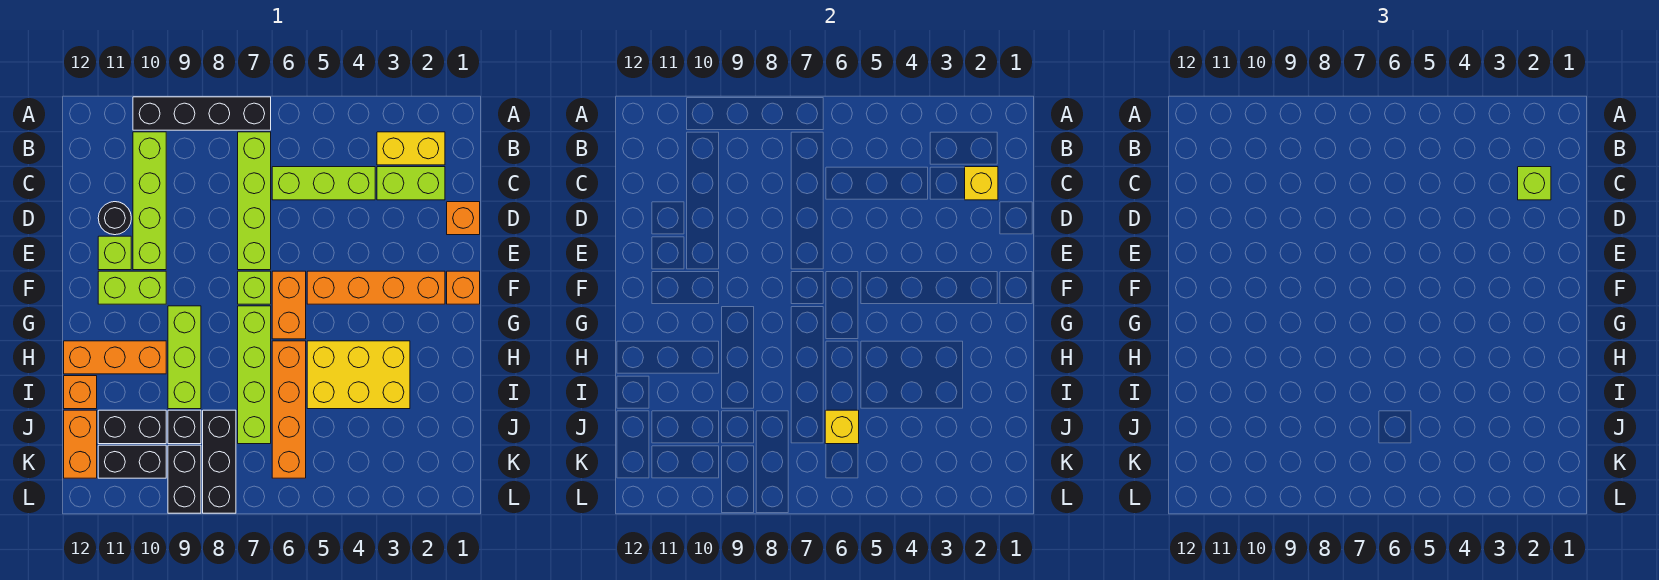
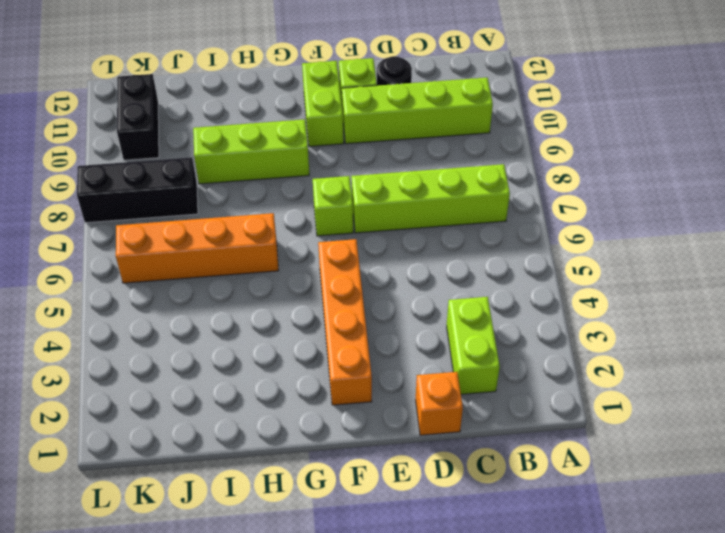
none -> black brick A7:A10 level 1
none -> yellow brick B2:B3 level 1
none -> lime brick C4:C6 level 1

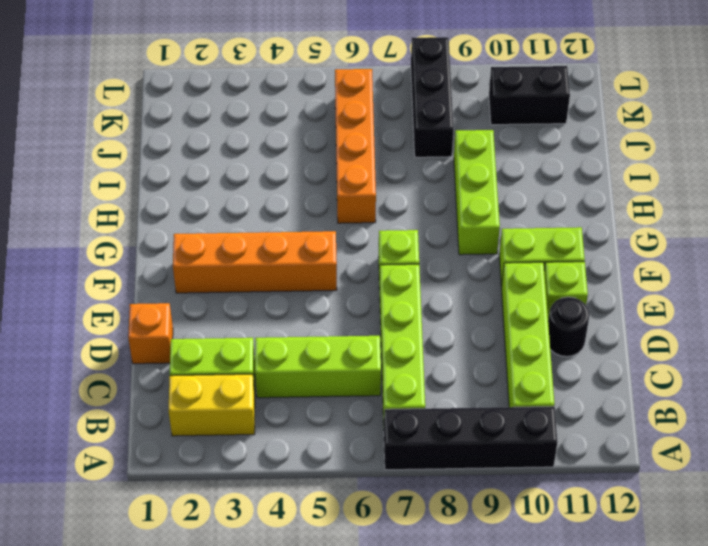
none -> orange brick F1 level 1
none -> orange brick F6:G6 level 1
none -> lime brick G7:J7 level 1

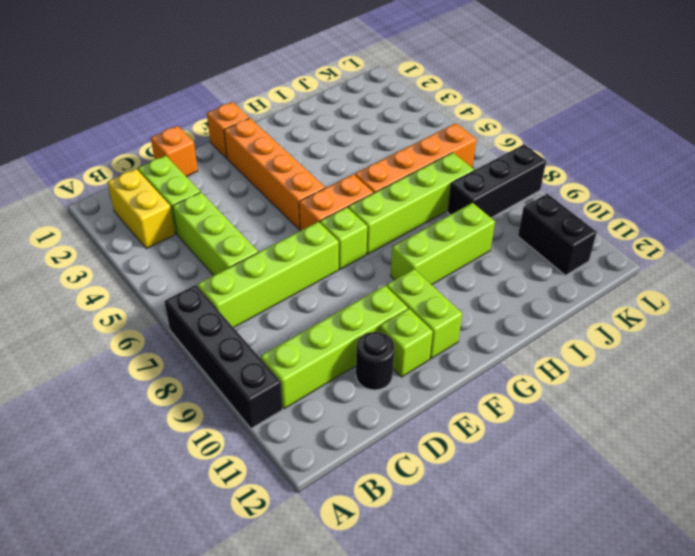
none -> yellow brick H3:I5 level 1
none -> orange brick H10:H12 level 1
none -> orange brick I12 level 1

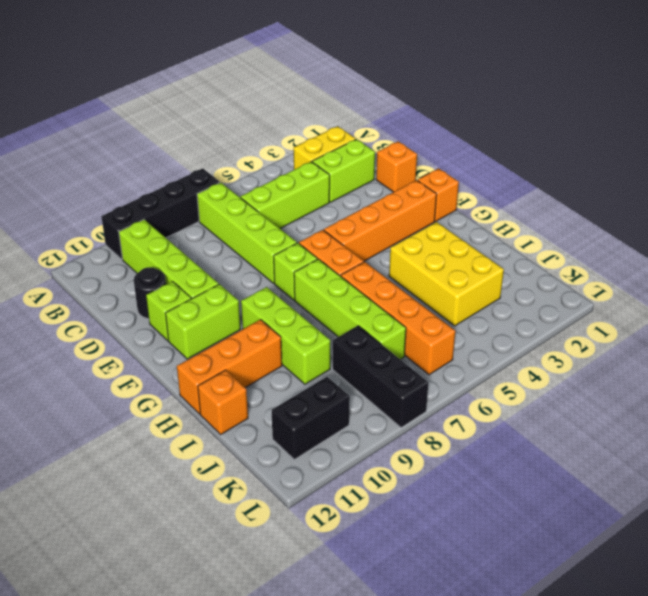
yellow brick H3:J4 level 1 -> yellow brick H3:I5 level 1
none -> black brick J9 level 1
none -> black brick J10:J11 level 1
none -> orange brick J12:K12 level 1

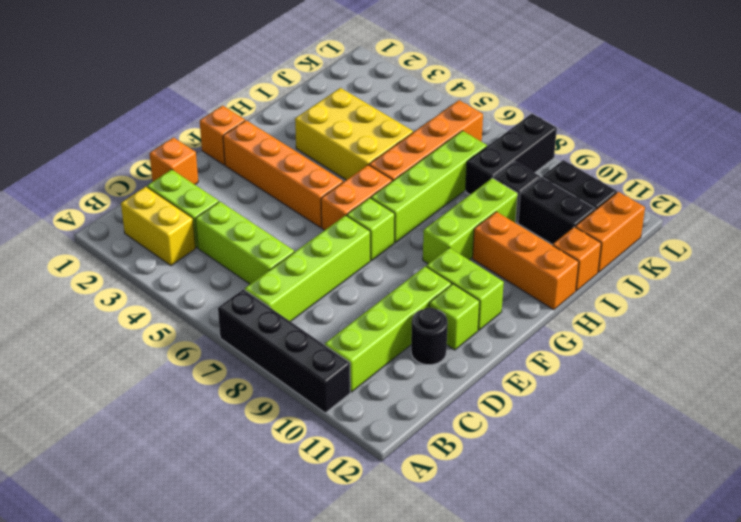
none -> black brick K9:L9 level 1
none -> yellow brick C2 level 2
none -> yellow brick J6 level 2

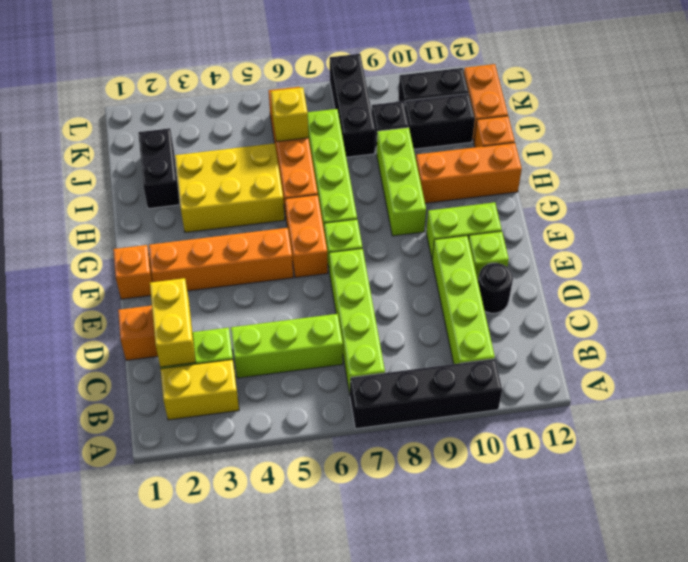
yellow brick C2:D2 level 2 -> yellow brick C2 level 2
black brick I2:J2 level 1 -> black brick K9:L9 level 1
none -> lime brick C2 level 3

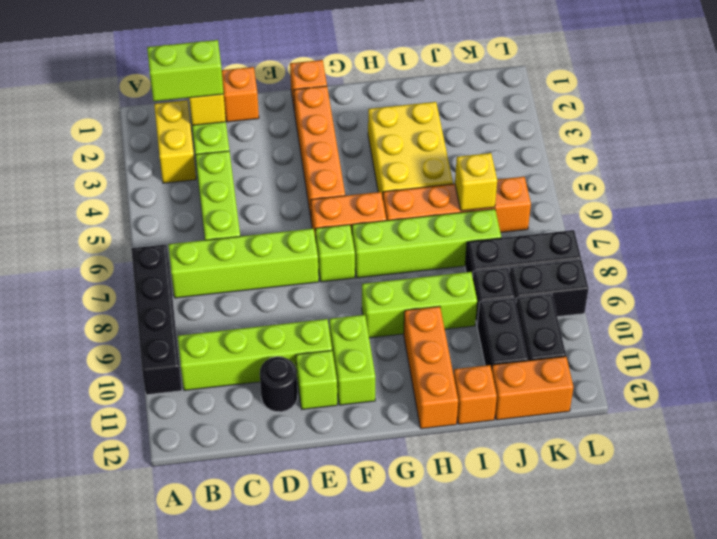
lime brick B2:C2 level 3 -> lime brick C2 level 3

